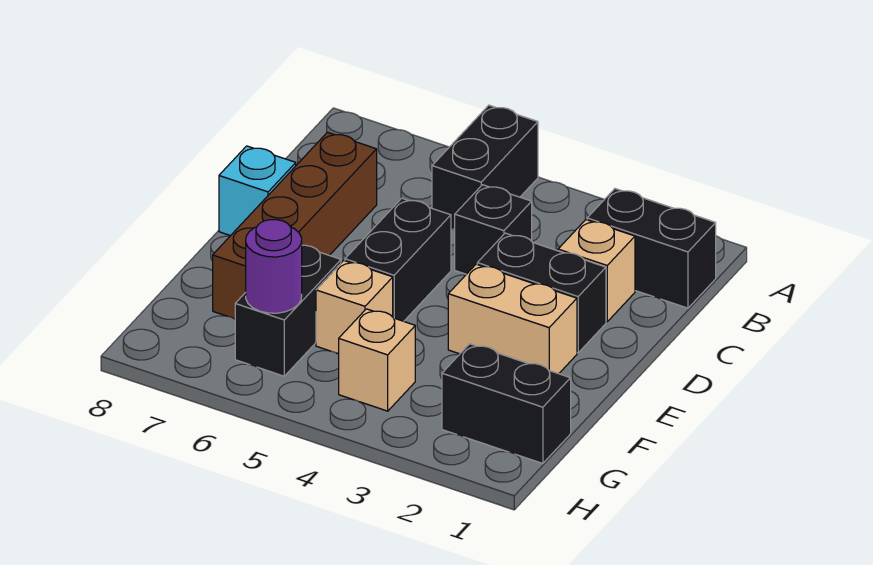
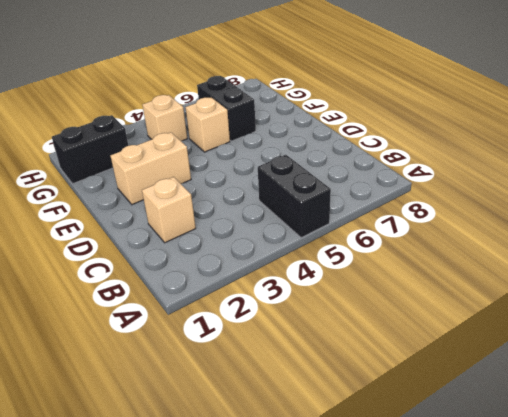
none -> black brick B1:B2 level 1
none -> black brick C4 level 1
none -> brown brick C7:F7 level 1

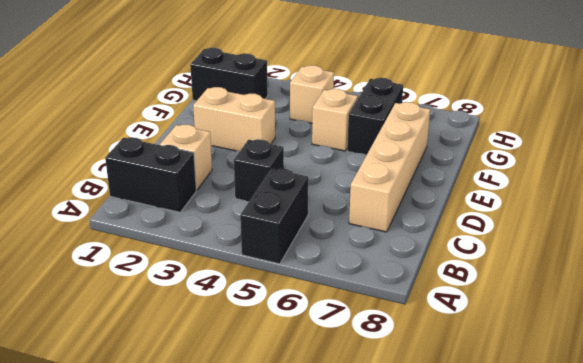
tan brick C7:F7 level 1 -> brown brick C7:F7 level 1
none -> black brick D2:D3 level 1
none -> black brick D5:E5 level 1
none -> cyan brick D8 level 1

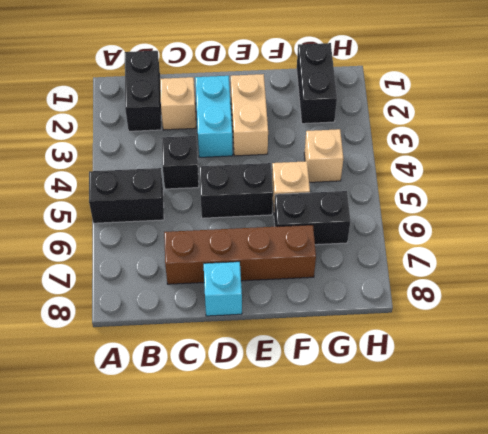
cyan brick D2:D3 level 1 -> black brick D2:D3 level 1
none -> purple round brick G6 level 2

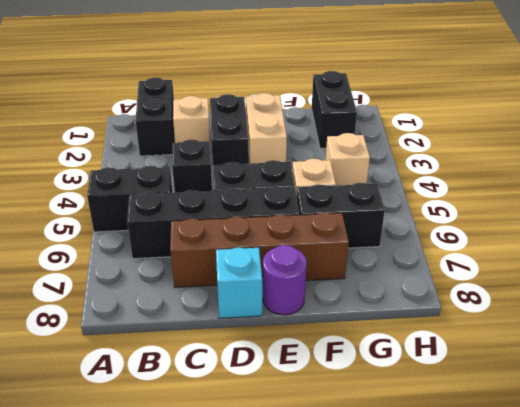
black brick B6:E6 level 1 -> none
purple round brick E8 level 1 -> purple round brick G6 level 2

